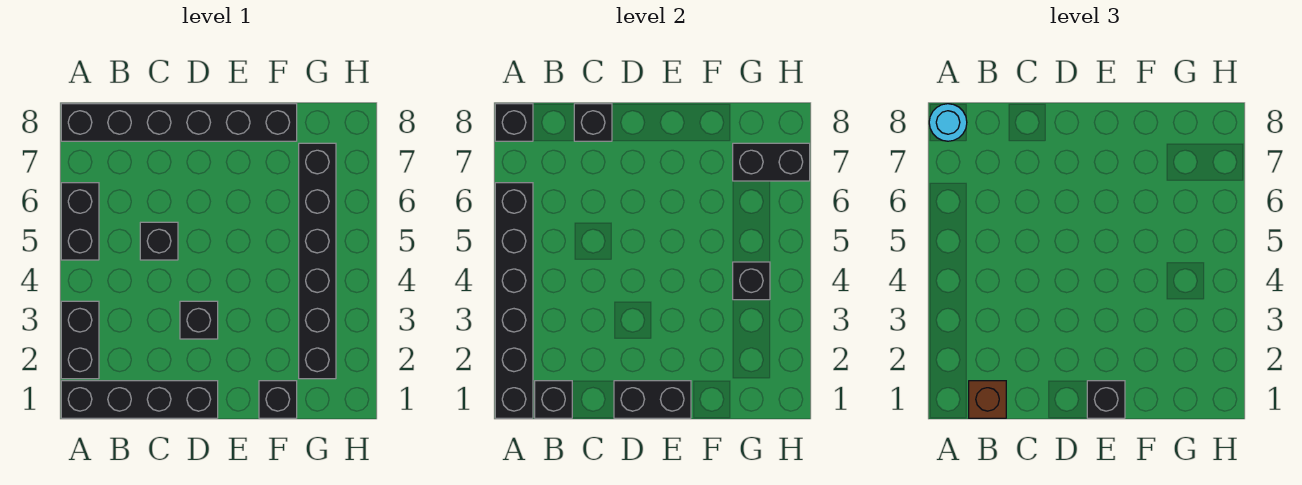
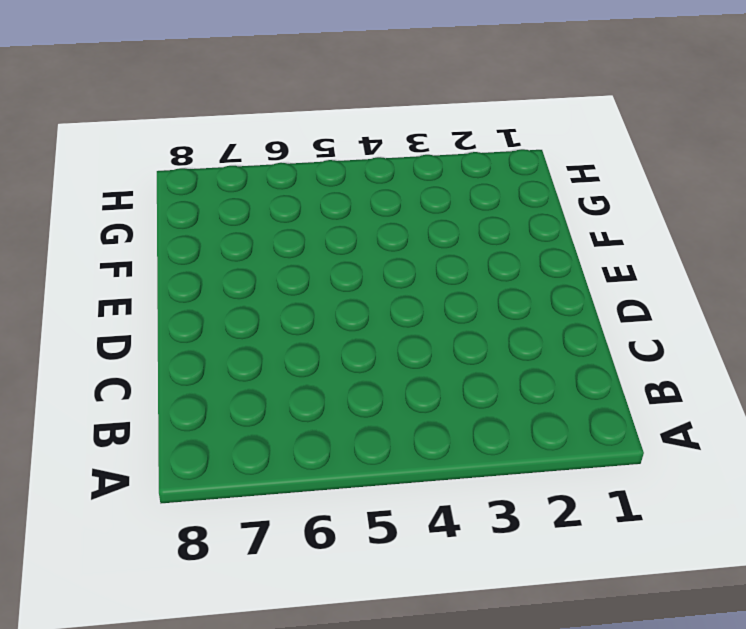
none -> black brick A1:D1 level 1
none -> black brick A2:A3 level 1
none -> black brick A5:A6 level 1

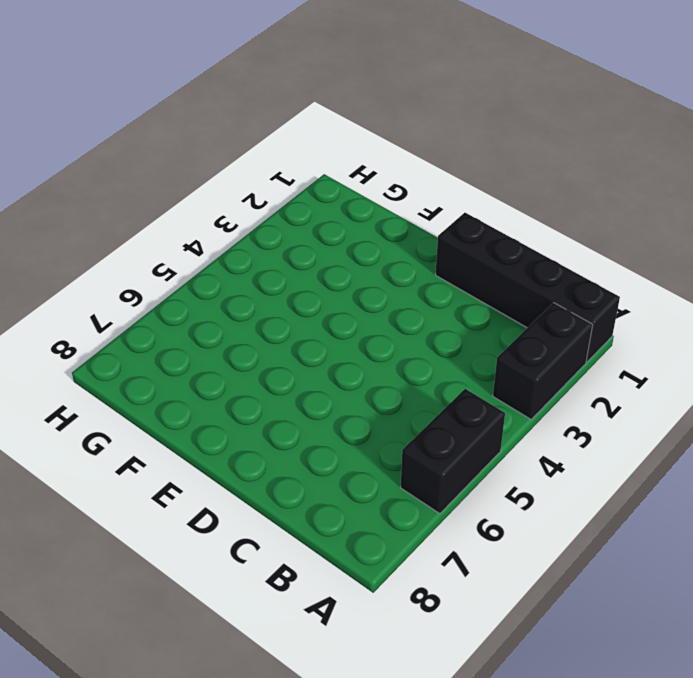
none -> black brick A8:F8 level 1
none -> black brick C5 level 1
none -> black brick D3 level 1

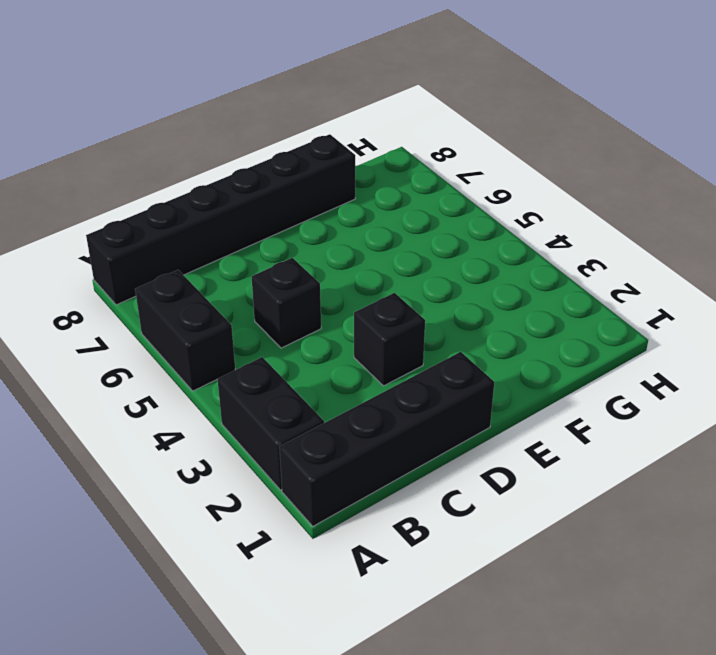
none -> black brick F1 level 1
none -> black brick G2:G7 level 1
none -> black brick A1:A6 level 2

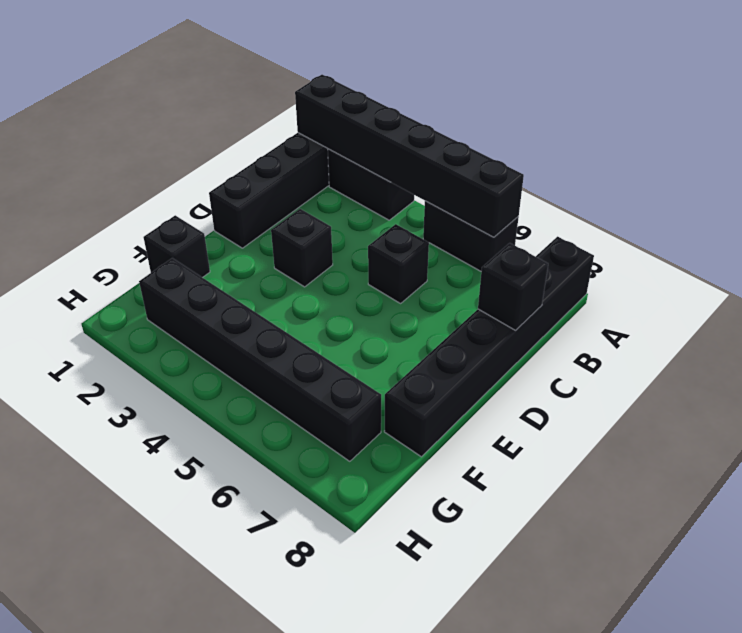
none -> black brick A8 level 2
none -> black brick B1 level 2
none -> black brick D1:E1 level 2

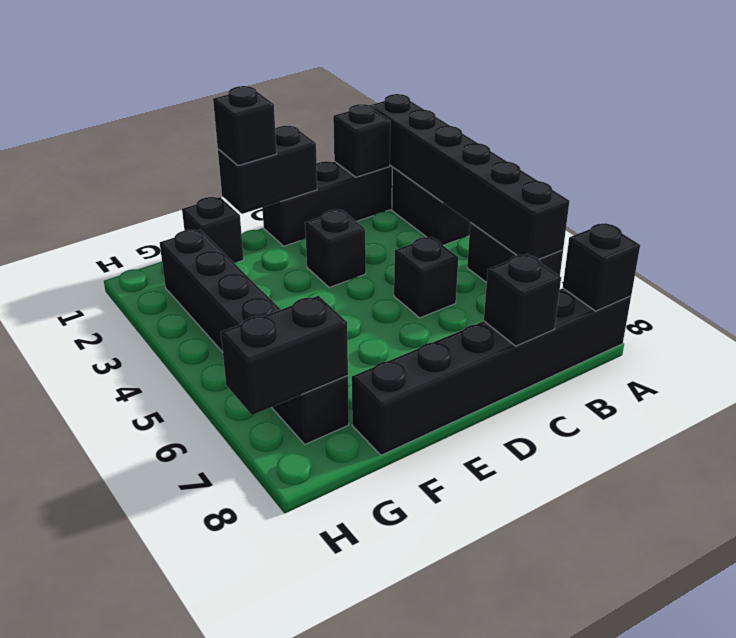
none -> black brick G4 level 2
none -> cyan round brick A8 level 3
none -> brown brick B1 level 3

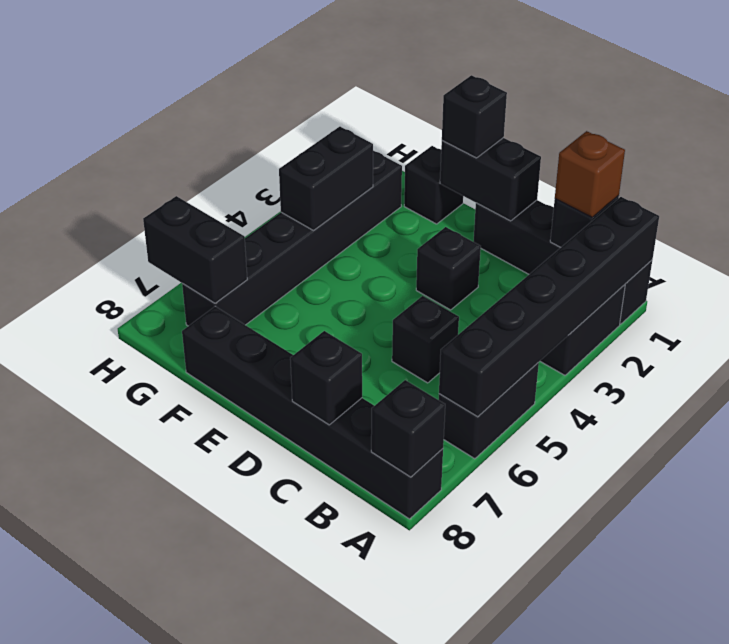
black brick G3:G4 level 2 -> black brick G4 level 2
none -> cyan round brick A8 level 3

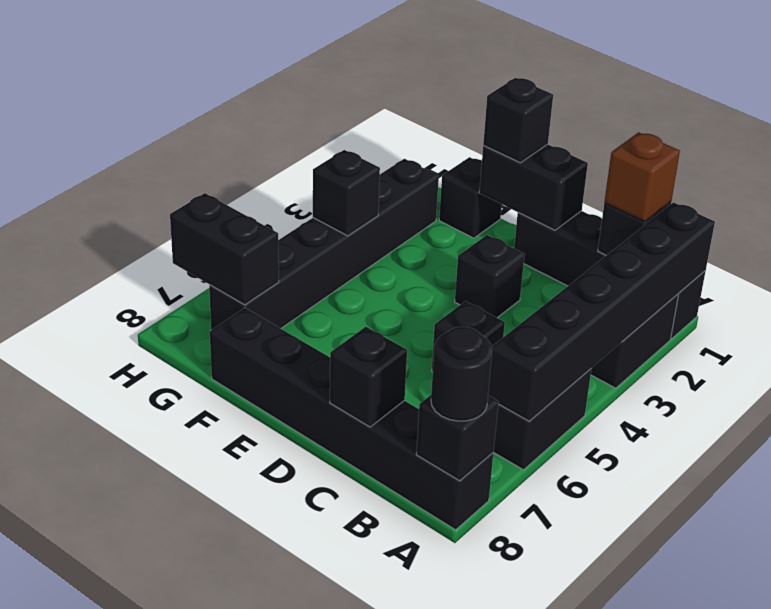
black round brick A8 level 3 -> cyan round brick A8 level 3

